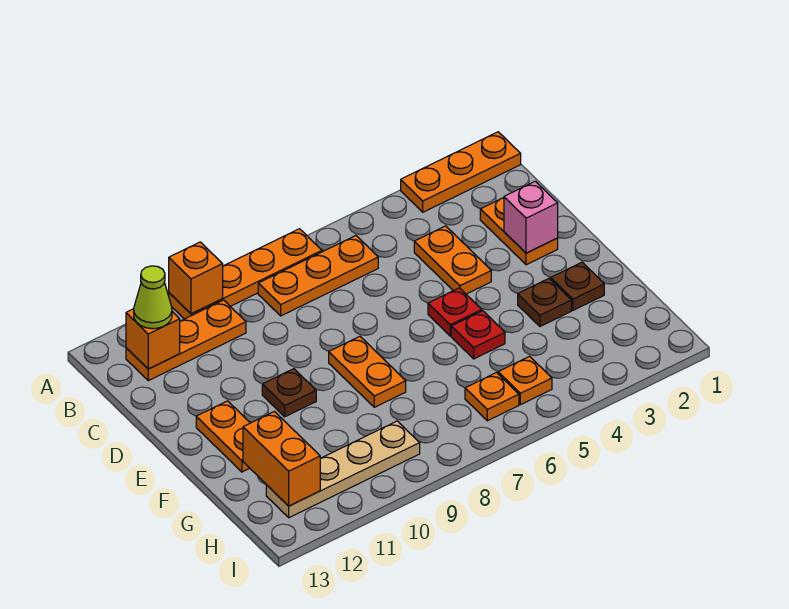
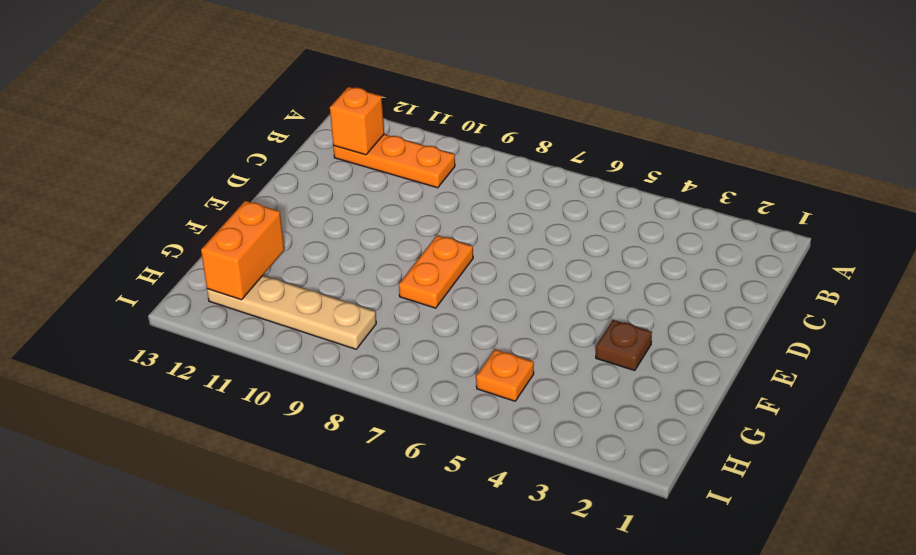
none -> orange plate A1:A3 level 1
none -> orange plate A7:A10 level 1
none -> orange plate B6:B8 level 1

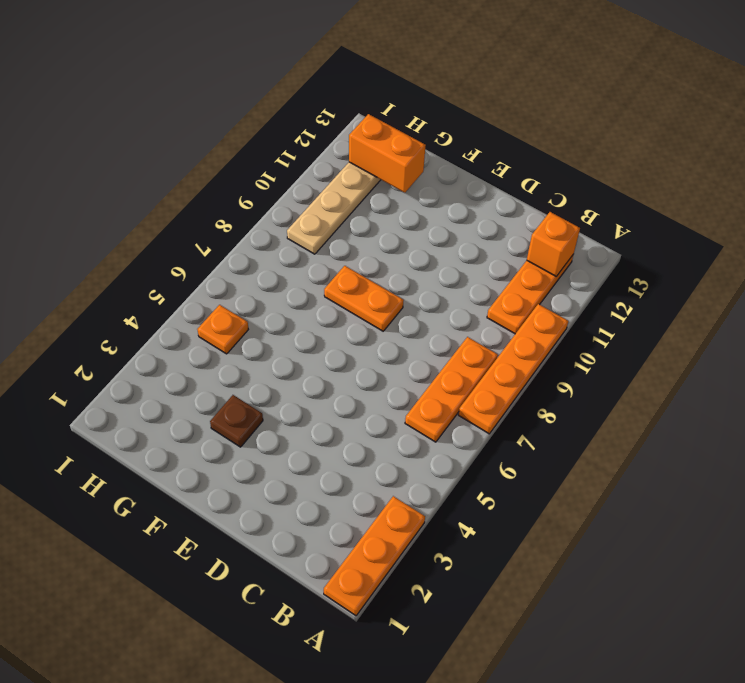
none -> orange plate C2:D2 level 1
none -> orange plate C4:D4 level 1
none -> red plate E5 level 1

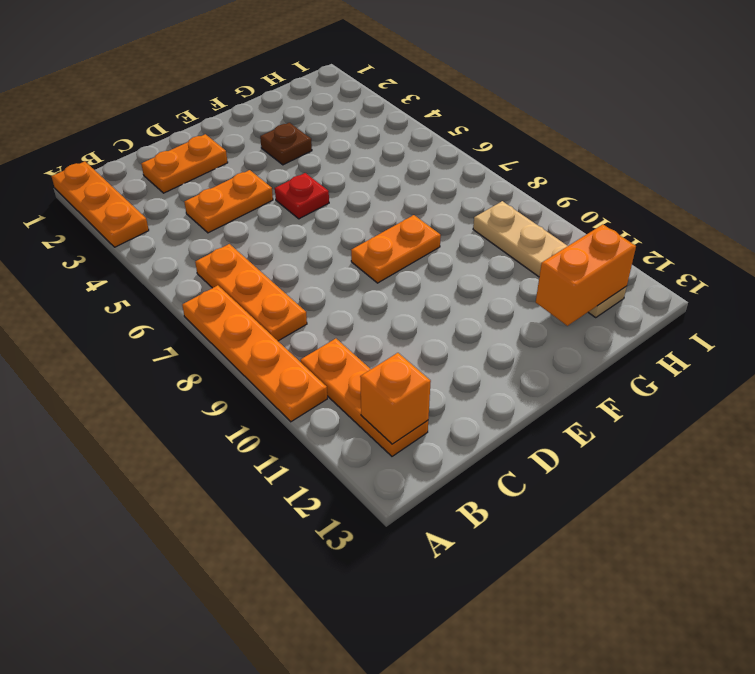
none -> brown plate E10 level 1
none -> orange plate E12:F12 level 1
none -> brown plate F2 level 1

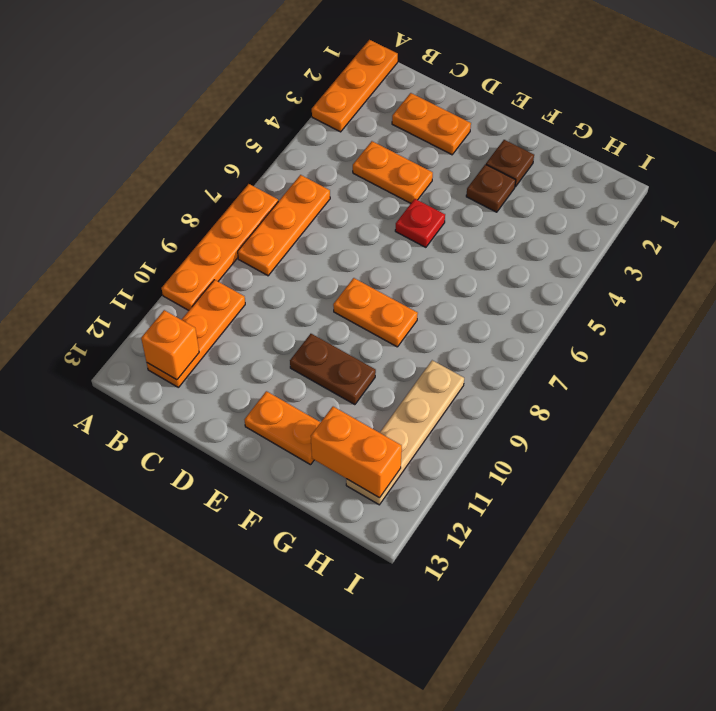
brown plate E10:F10 level 1 -> brown plate E10 level 1
none -> red plate F5 level 1
none -> orange plate H5 level 1
none -> orange plate H6 level 1

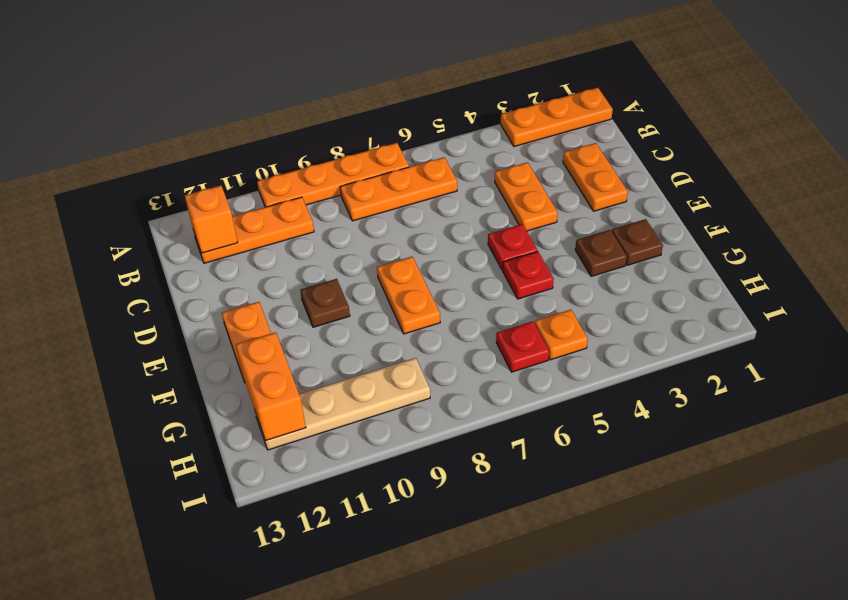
red plate H6 level 1 -> orange plate H6 level 1
none -> orange brick A10 level 2
none -> pink brick D2 level 2
none -> lime cone B12 level 3

